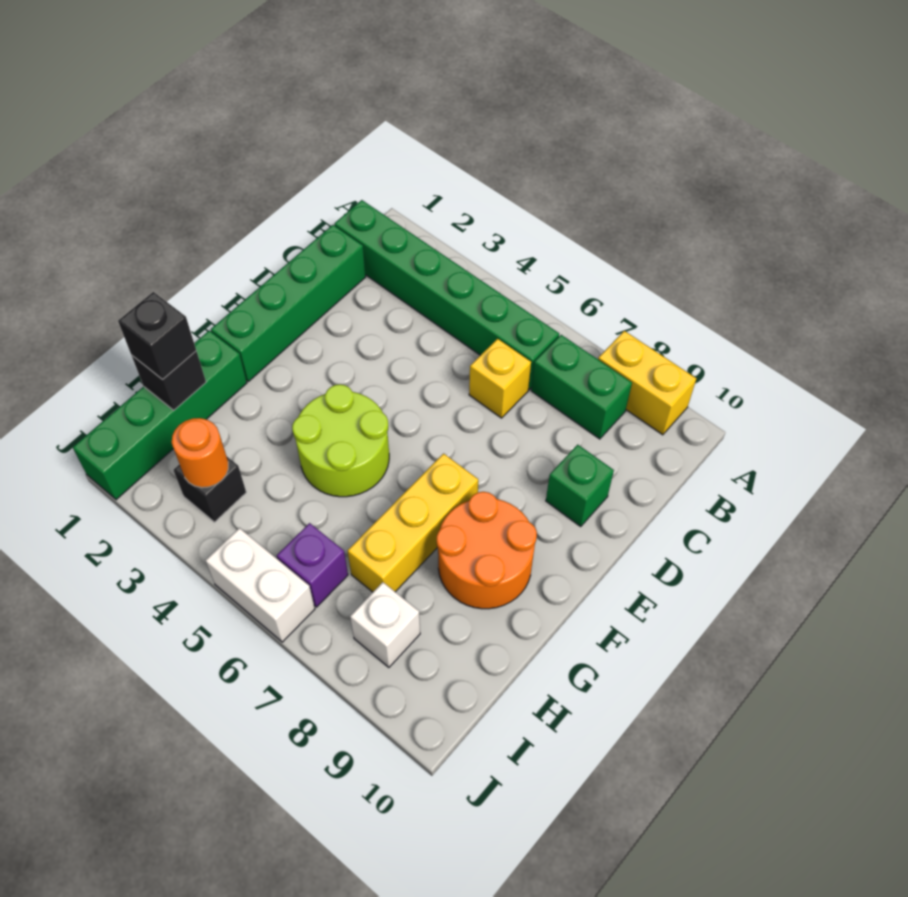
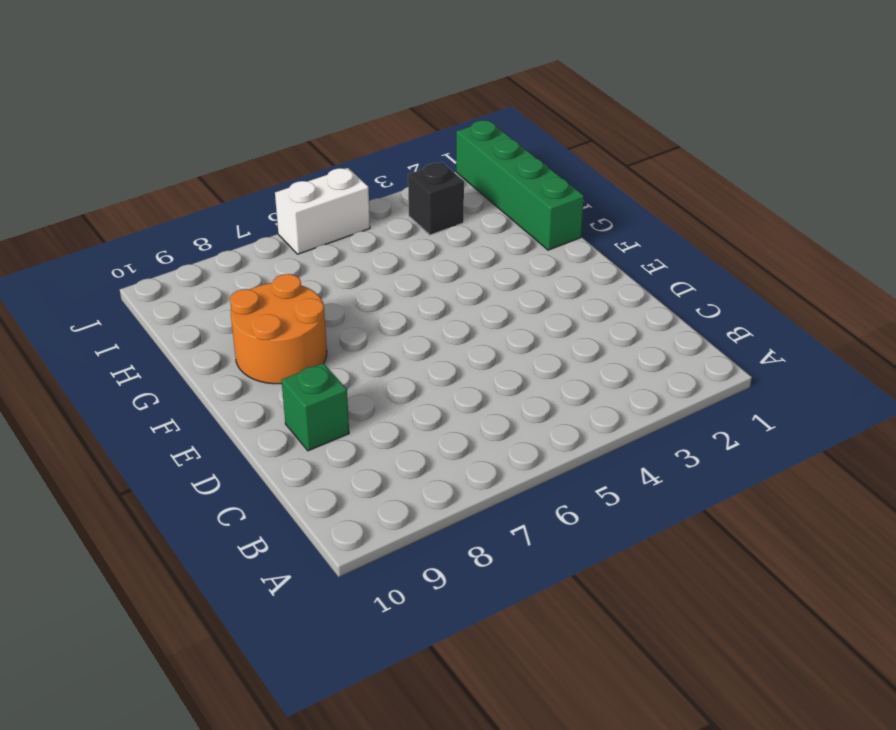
none -> yellow brick A8:A9 level 1
none -> green brick B1:B6 level 1
none -> green brick B7:B8 level 1

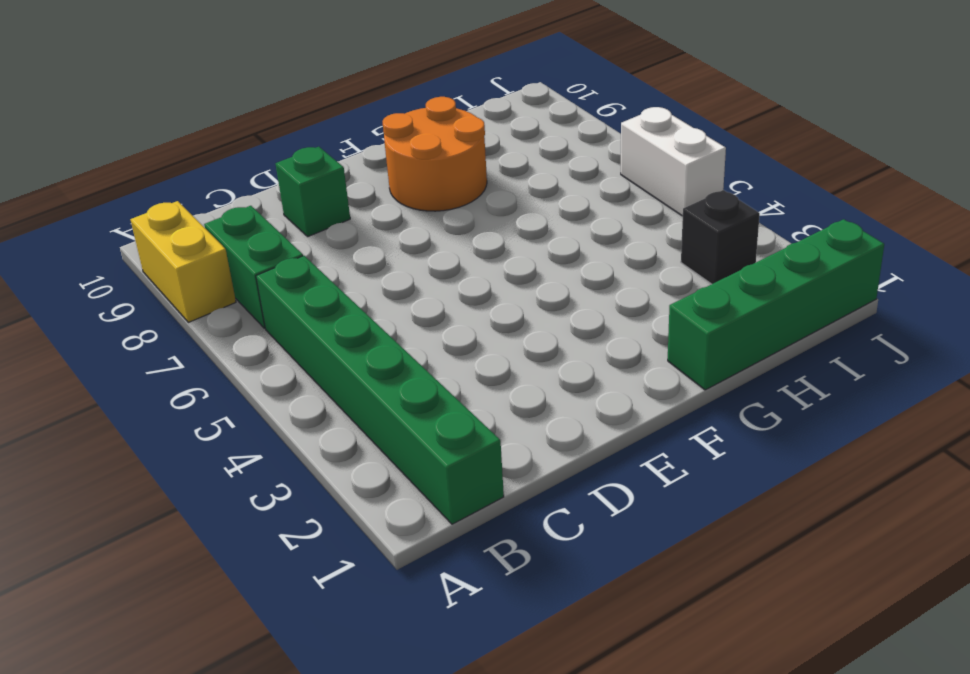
none -> green brick C1:F1 level 1
none -> yellow brick C6 level 1
none -> lime round brick F4:G5 level 1

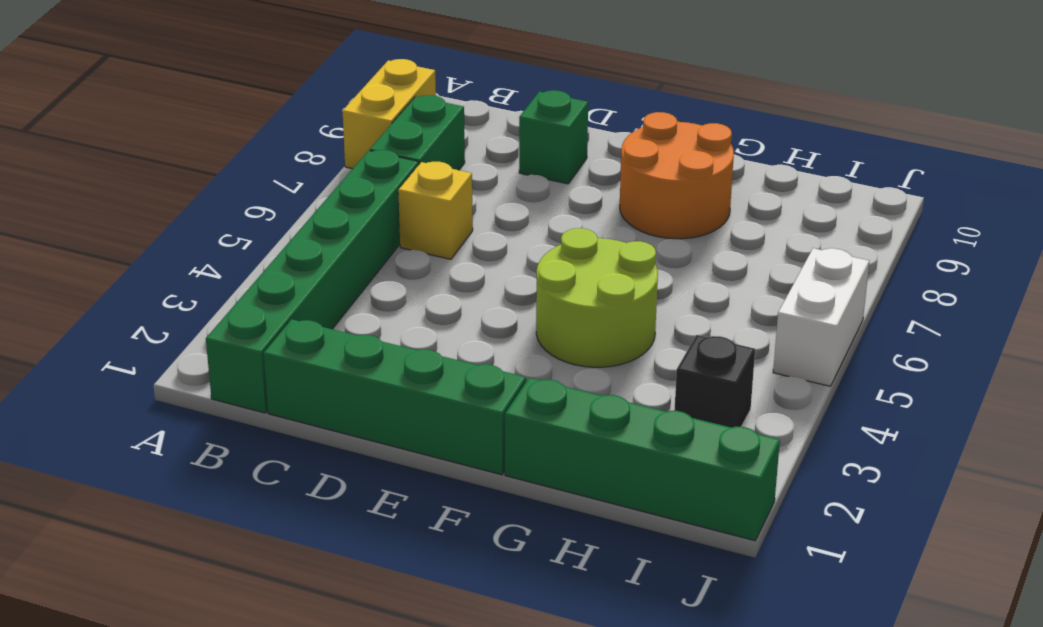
none -> yellow brick F7:H7 level 1
none -> purple brick I6 level 1
none -> white brick I8 level 1

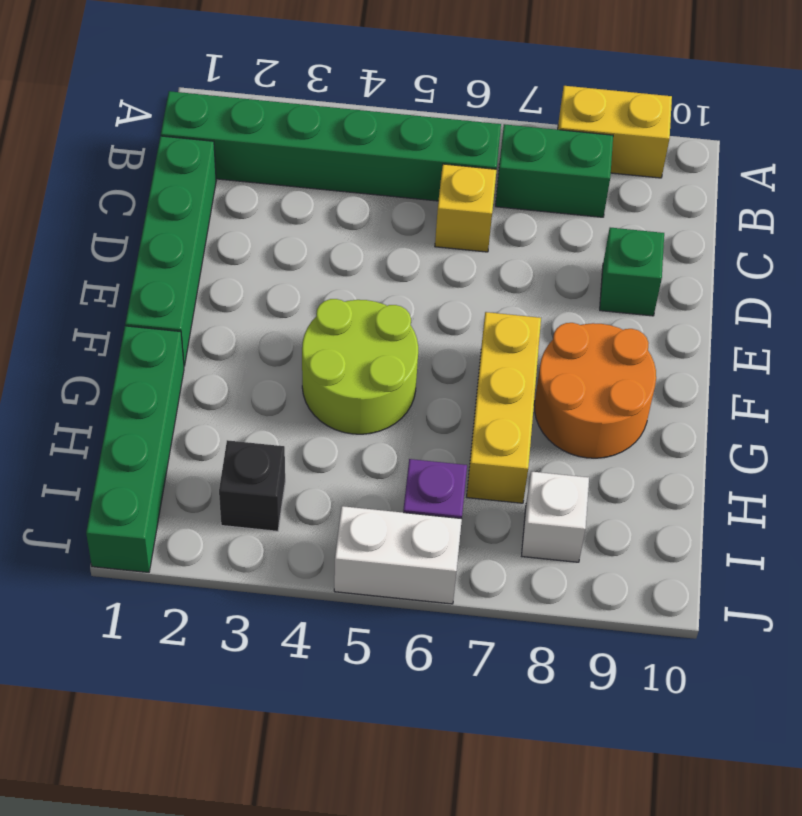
none -> black brick H1 level 2
none -> orange round brick I3 level 2
none -> black brick H1 level 3

